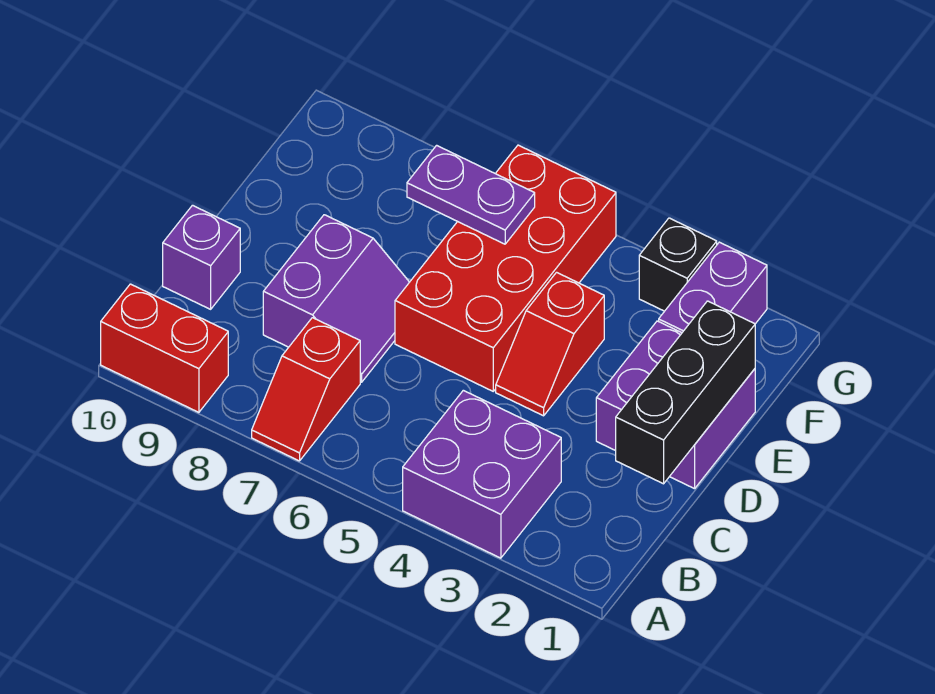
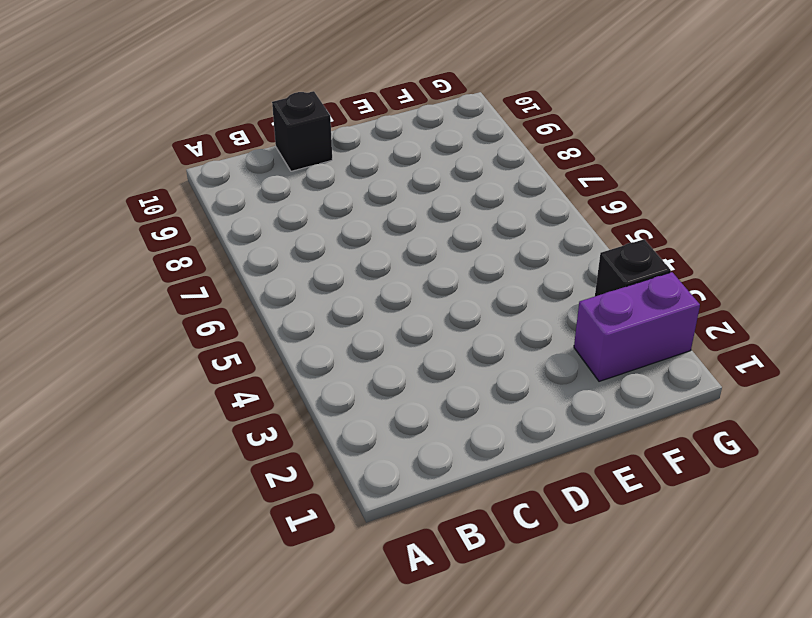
black brick C10 level 1 -> purple brick C10 level 1
none -> purple brick A3:B4 level 1
none -> red slope A7:B7 level 1 top B
none -> red brick A9:A10 level 1

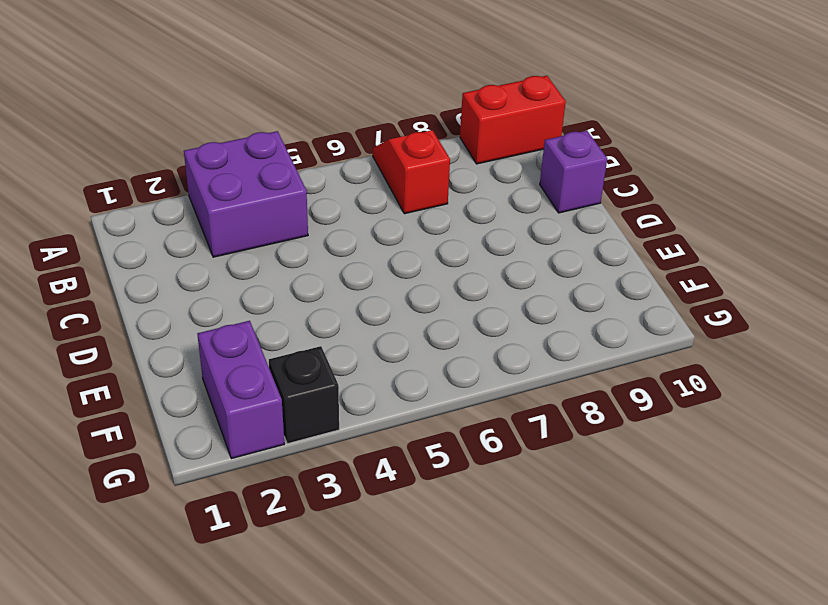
none -> purple slope C7:D8 level 1 top 8
none -> purple brick D1:E2 level 1
none -> red slope D4:E4 level 1 top E

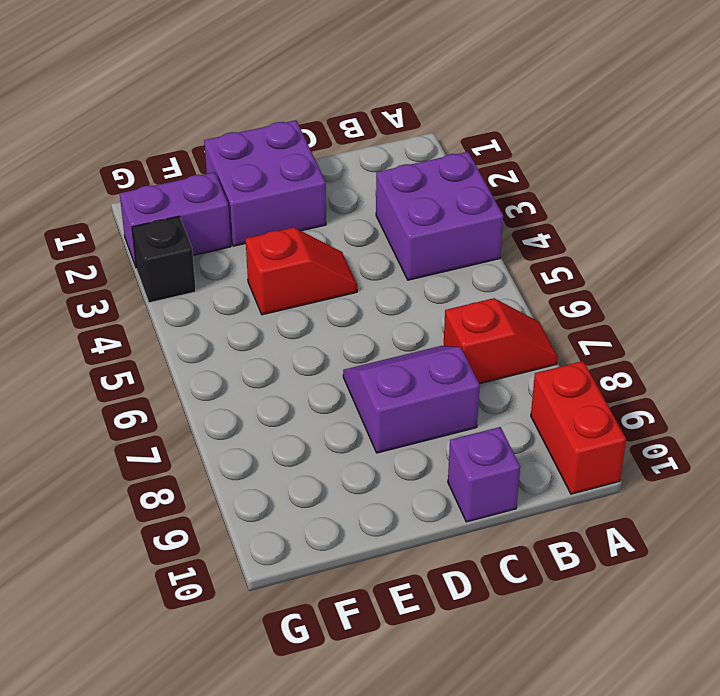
none -> red brick D5:G6 level 1
none -> black brick C1:E1 level 2
none -> purple plate F6:F7 level 2

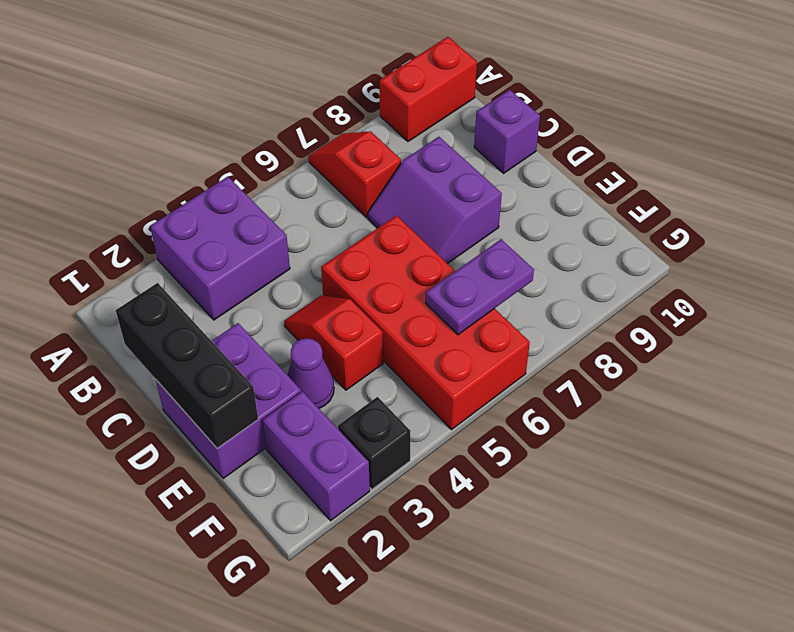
purple cone E3 level 1 -> none

